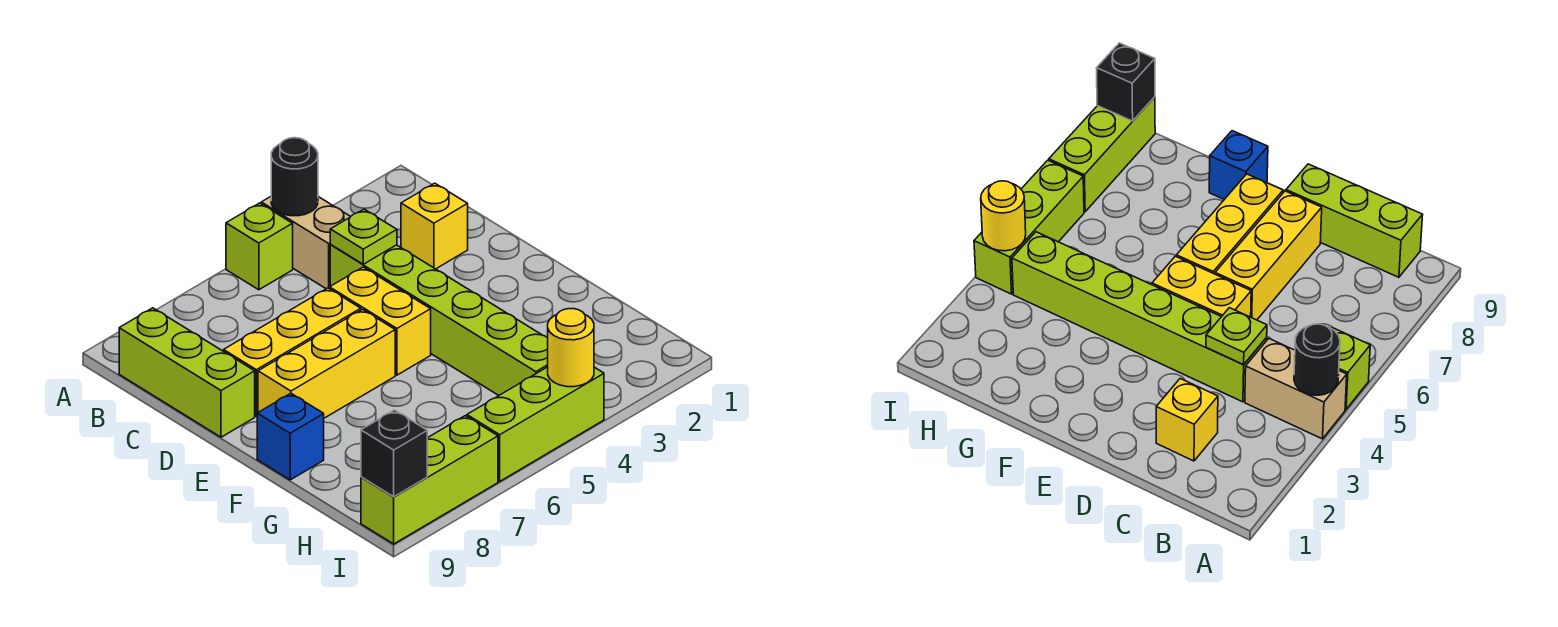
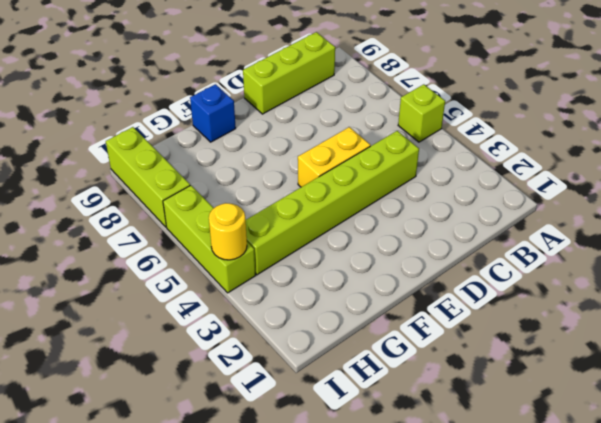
none -> tan brick A4:B4 level 1
none -> yellow brick C2 level 1
none -> yellow brick D6:D8 level 1

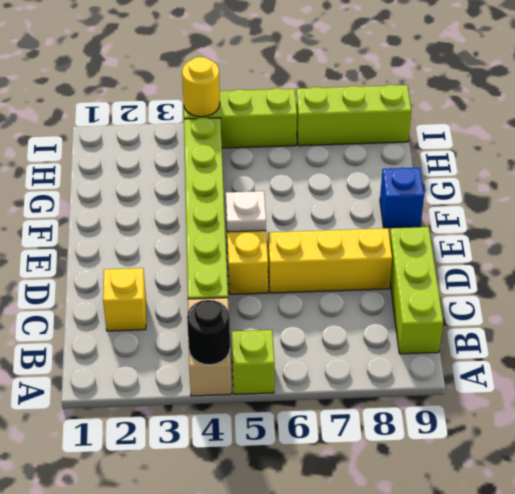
white plate E5 level 2 -> none
none -> yellow brick E6:E8 level 1
none -> lime plate C4 level 2
none -> black brick I9 level 2

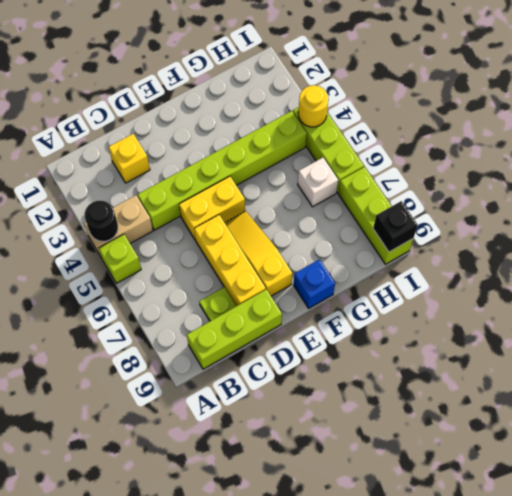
lime plate C8 level 1 -> lime plate C4 level 2
yellow slope E6:E8 level 1 top 8 -> yellow brick E6:E8 level 1
white brick H6 level 1 -> none

